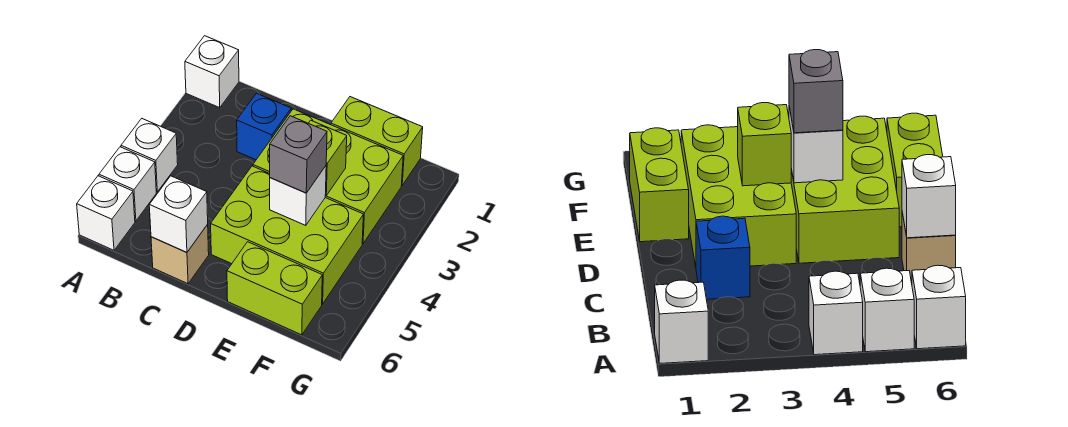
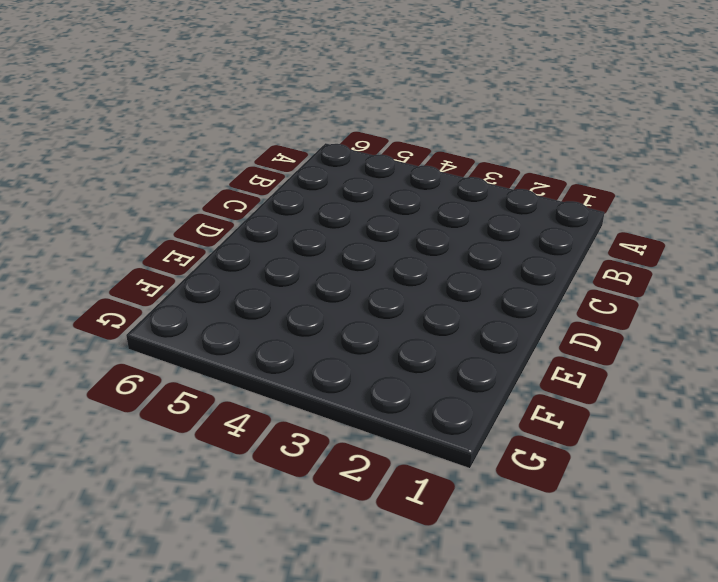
none -> white brick A1 level 1
none -> white brick A4 level 1
none -> white brick A5 level 1

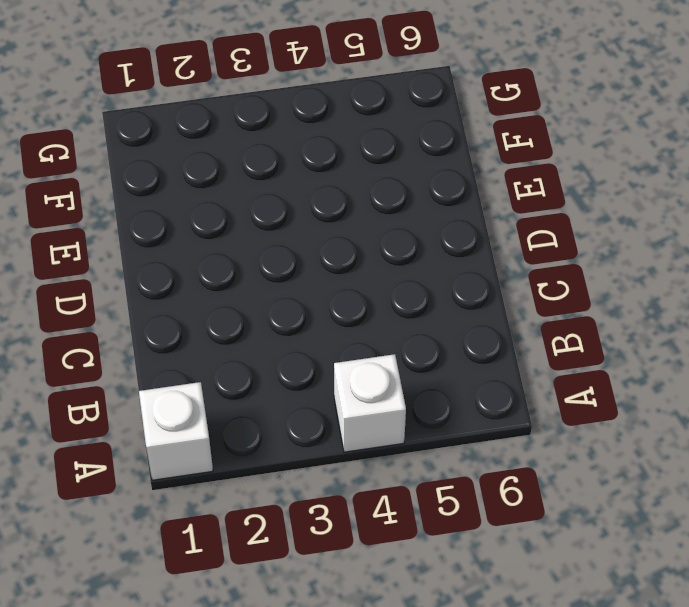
none -> white brick A5 level 1
none -> white brick A6 level 1
none -> blue brick C2 level 1

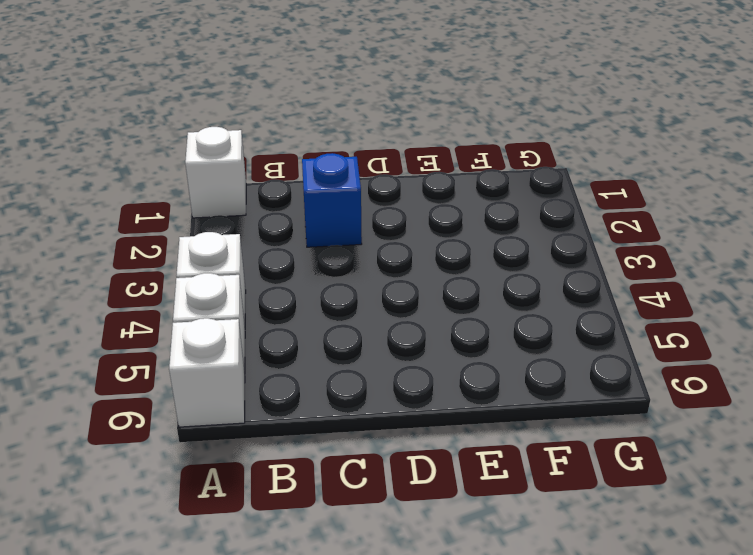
none -> tan brick C6 level 1
none -> lime brick D2:F3 level 1
none -> lime brick D4:F5 level 1

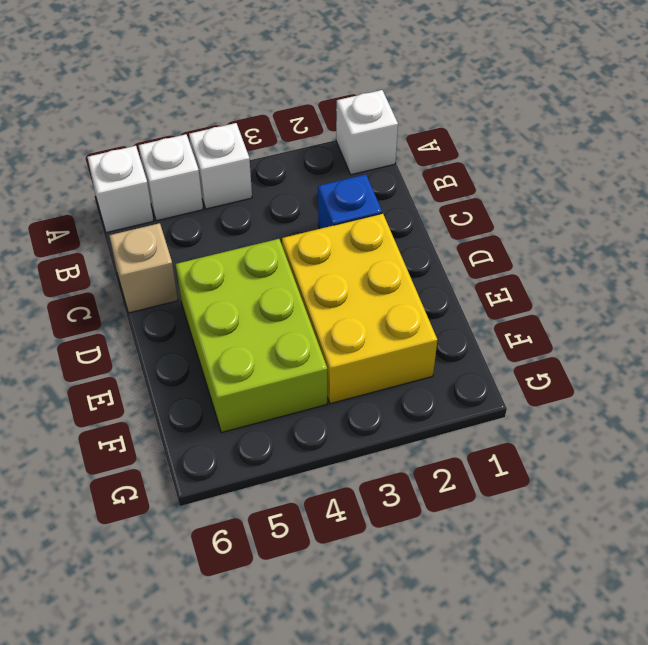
yellow brick D2:F3 level 1 -> lime brick D2:F3 level 1
none -> lime brick E1:F1 level 1
none -> lime brick E6:F6 level 1
none -> white brick C6 level 2

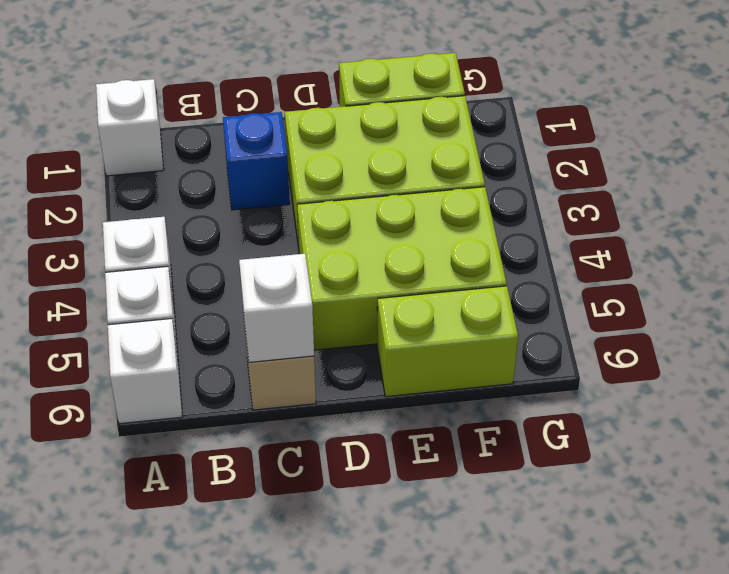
none -> lime brick E3 level 2
none -> white brick E4 level 2
none -> grey brick E4 level 3

